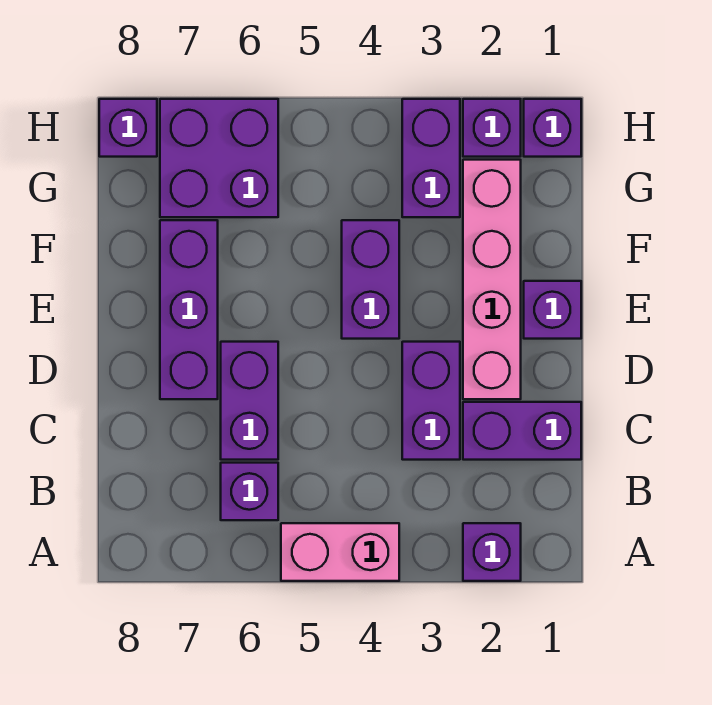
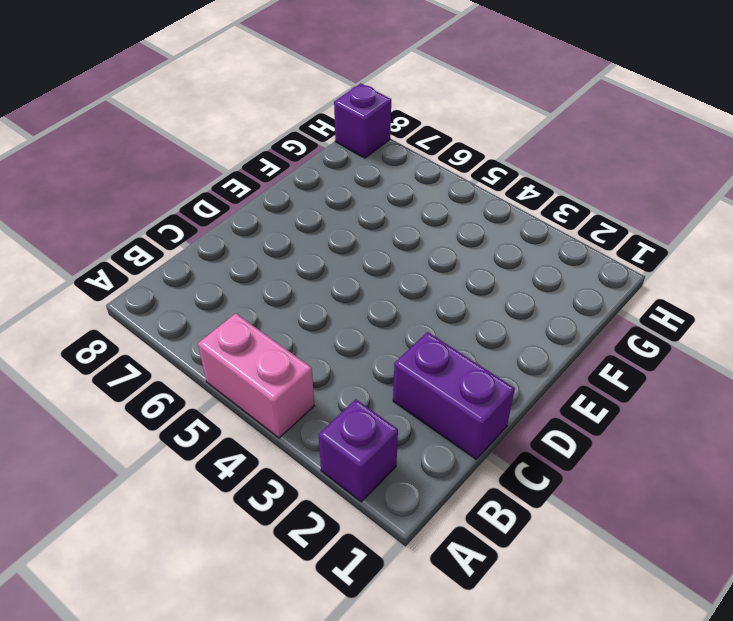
none -> purple brick B6 level 1
none -> purple brick C3:D3 level 1
none -> purple brick C6:D6 level 1

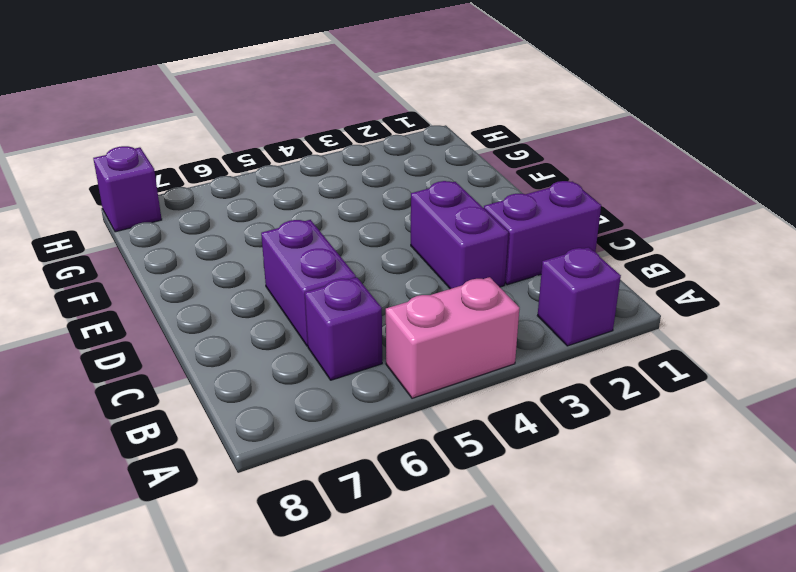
none -> pink brick D2:G2 level 1
none -> purple brick D7:F7 level 1
none -> purple brick E1 level 1

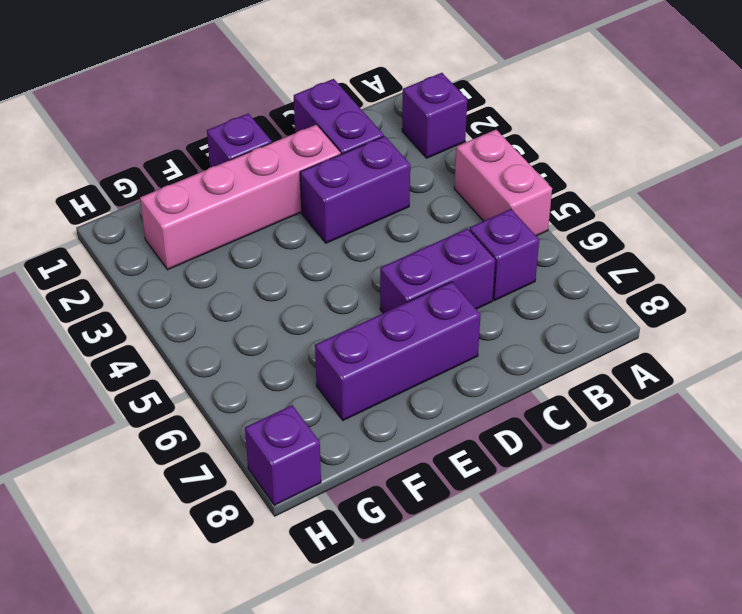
none -> purple brick E4:F4 level 1
none -> purple brick G3:H3 level 1
none -> purple brick G6:H7 level 1

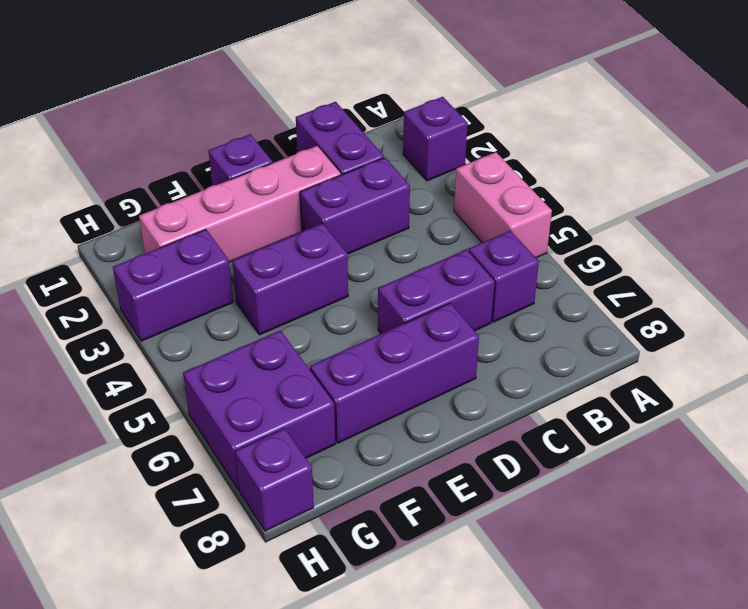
none -> purple brick H1 level 1
none -> purple brick H2 level 1

